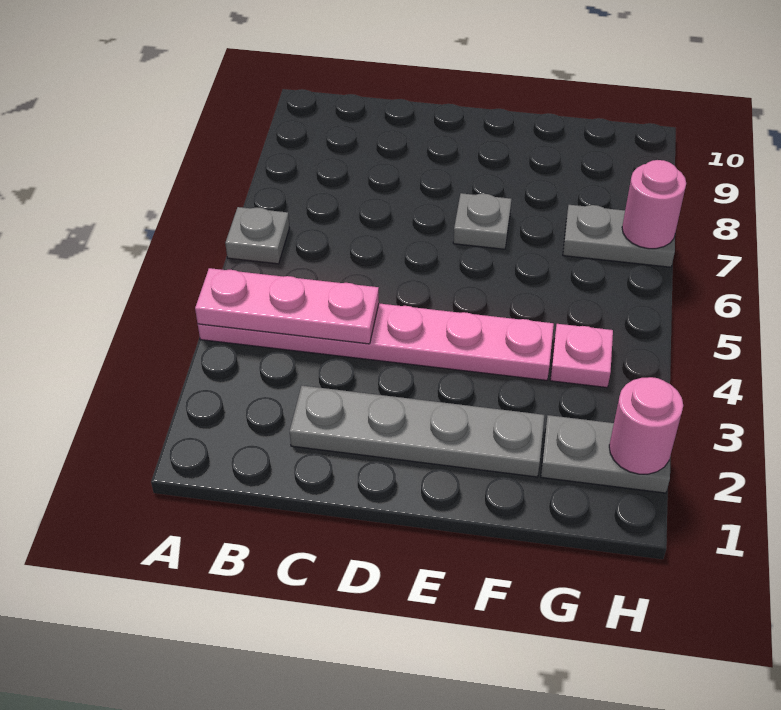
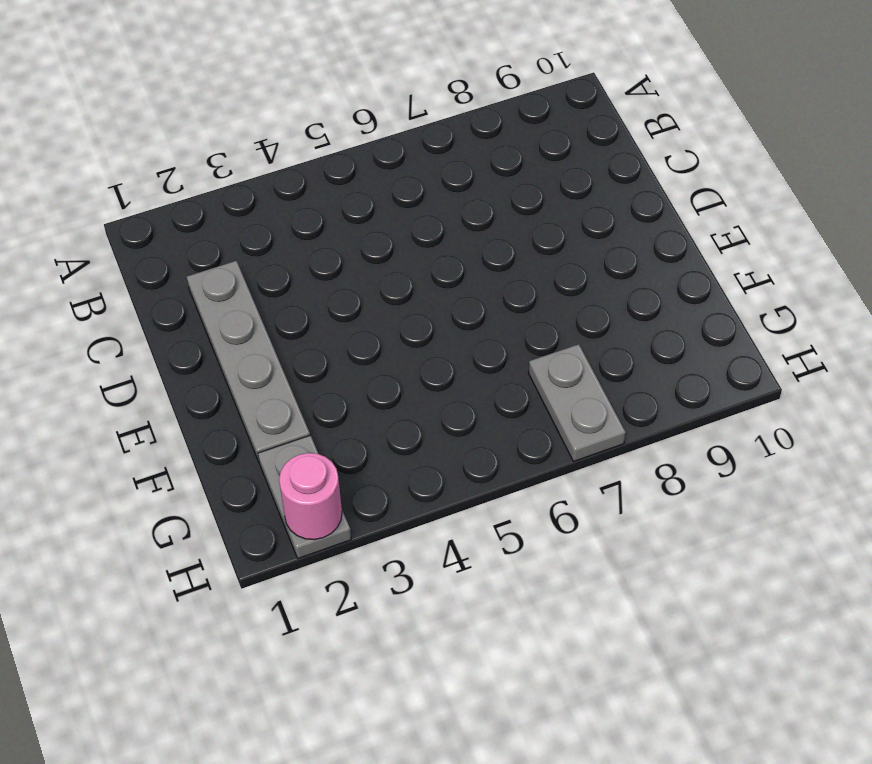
none -> pink plate A4:F4 level 1
none -> grey plate A6 level 1

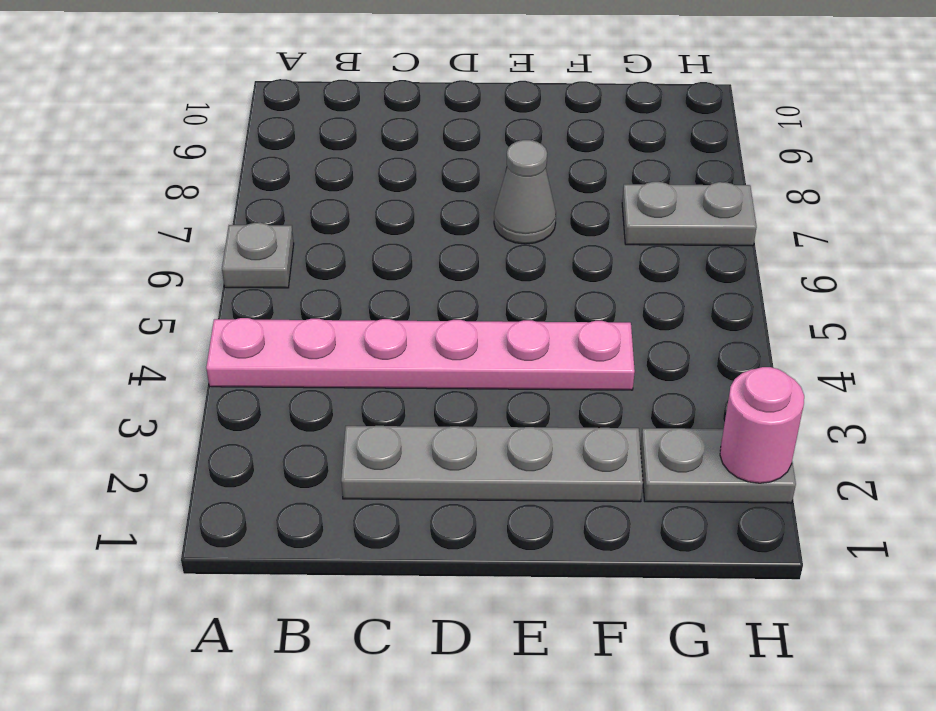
grey cone E7 level 1 -> grey plate E7 level 1
none -> pink plate G4 level 1
none -> pink plate A4:C4 level 2

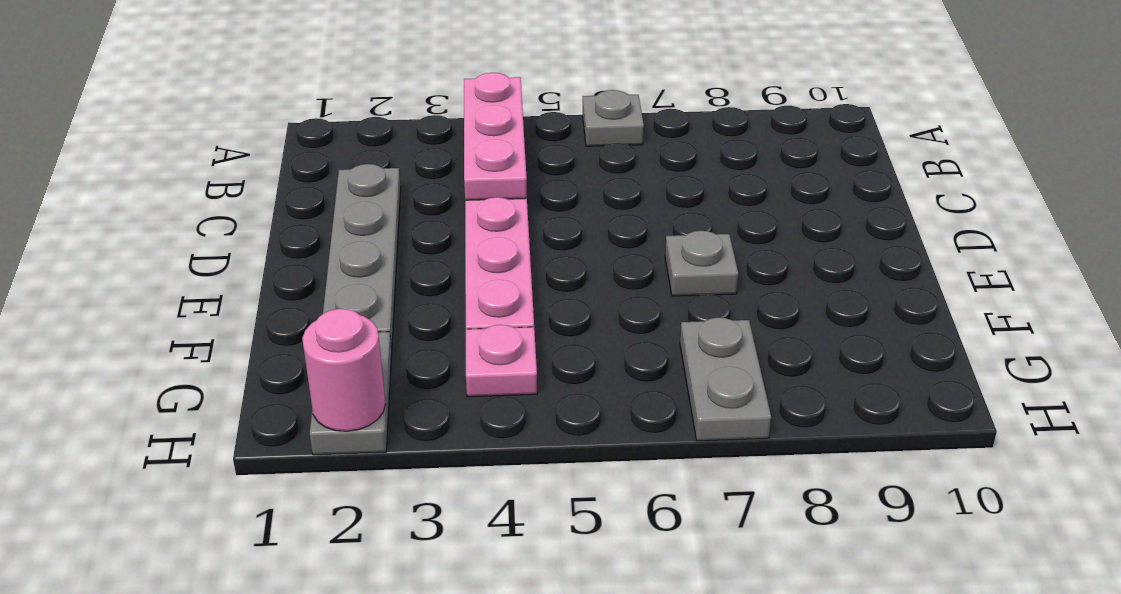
none -> pink round brick H7 level 2

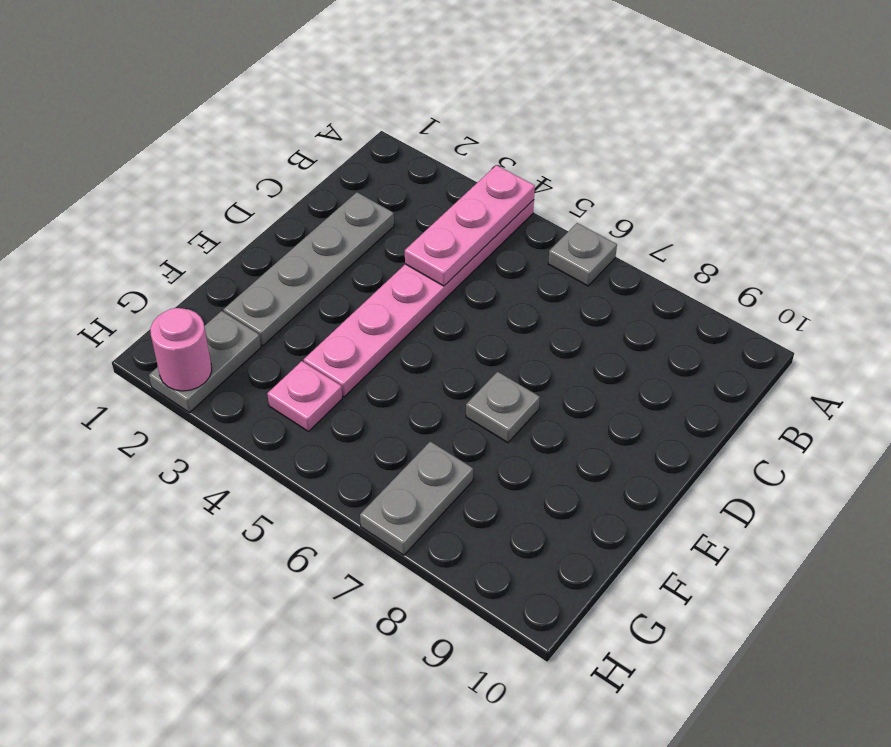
none -> pink round brick H7 level 2

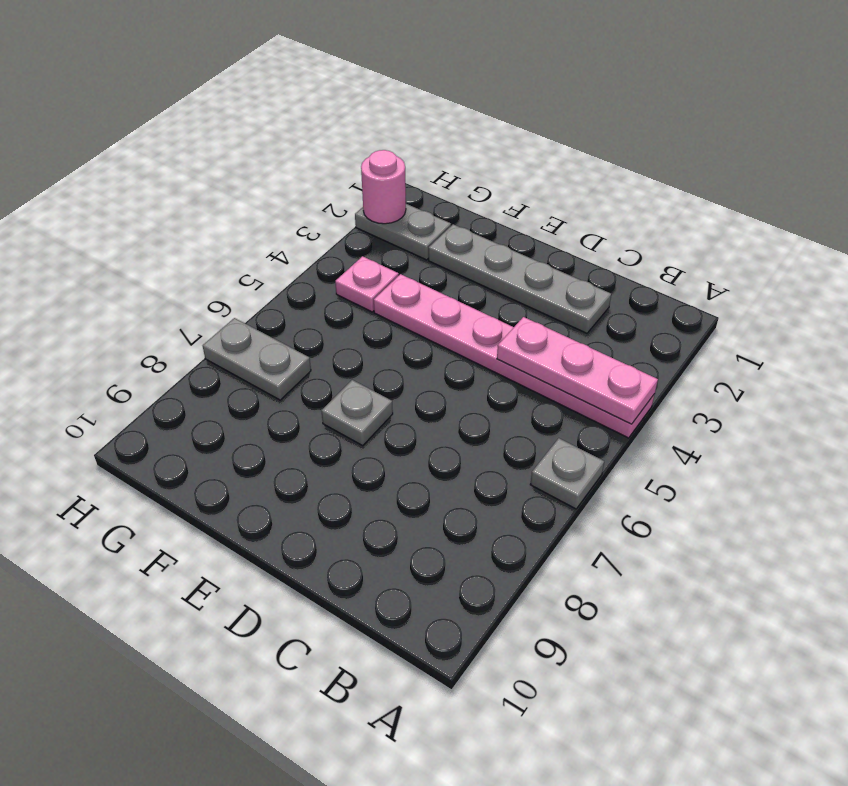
none -> pink round brick H7 level 2

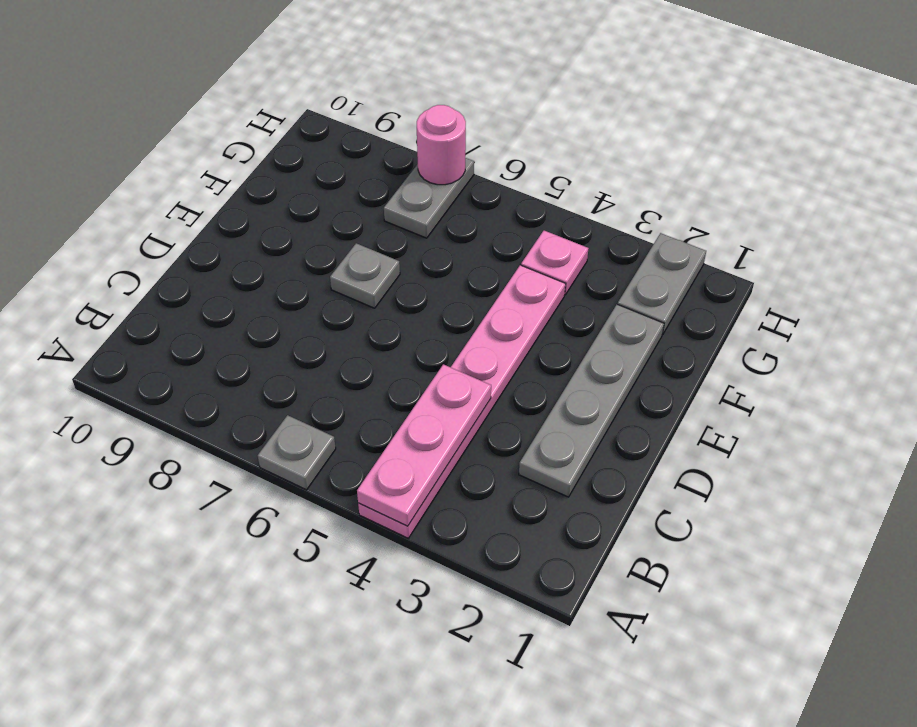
none -> pink round brick H2 level 2

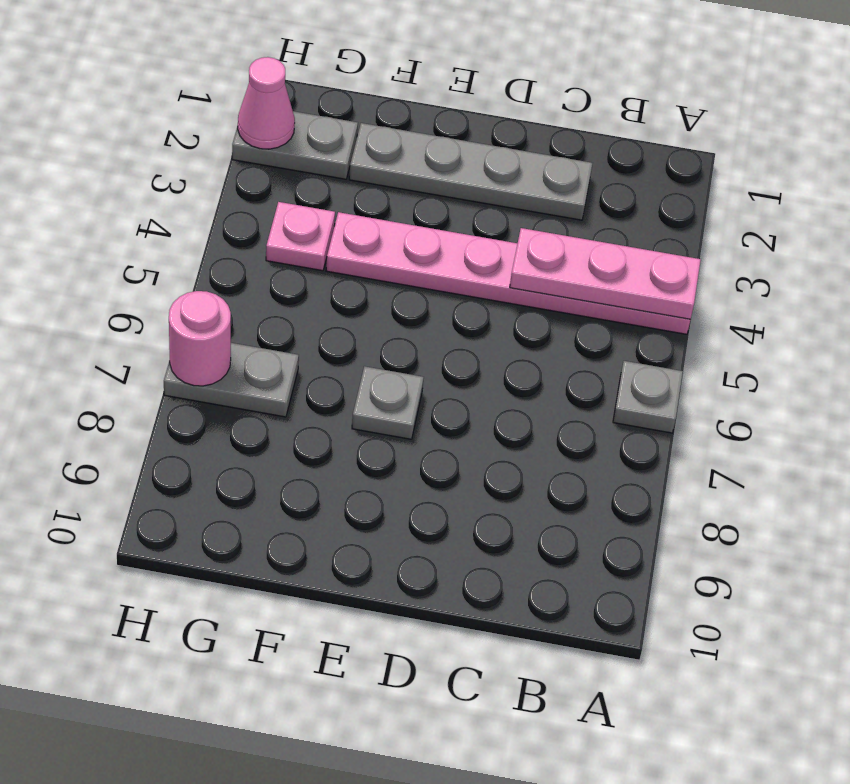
pink cone H2 level 2 -> pink round brick H2 level 2

